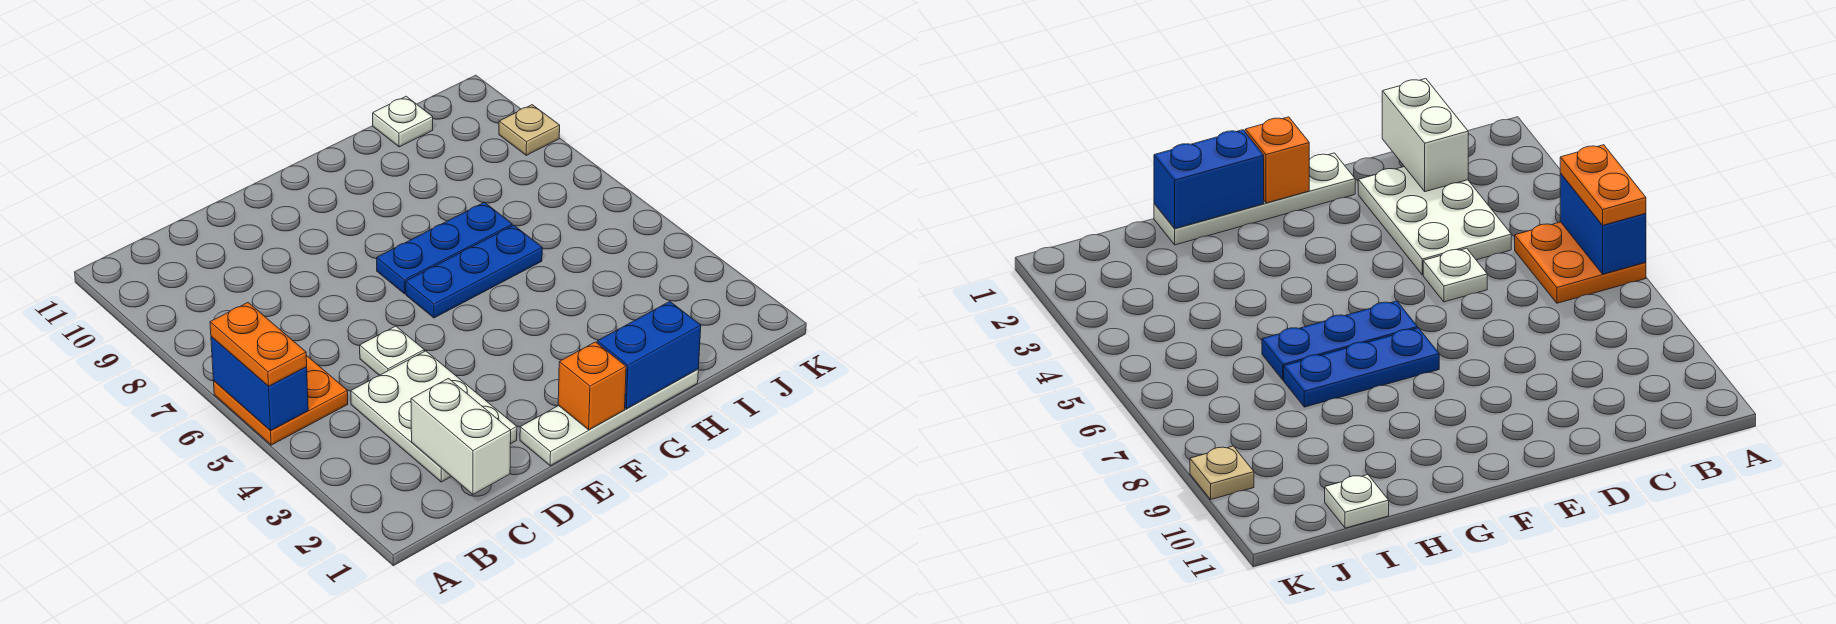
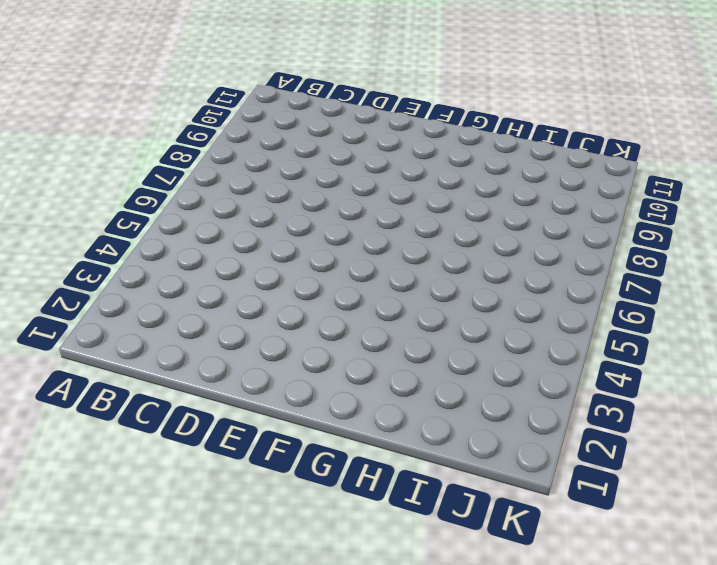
none -> orange plate A5:B6 level 1
none -> white plate C2:D4 level 1
none -> white plate D5 level 1

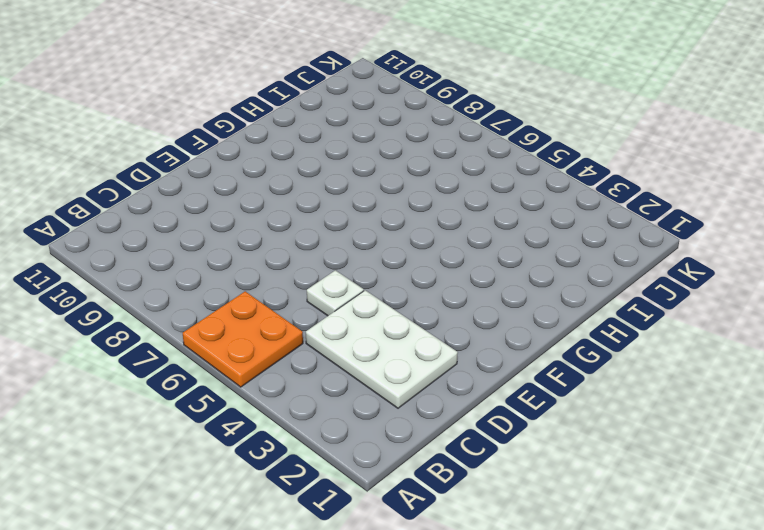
none -> white plate E1:H1 level 1
none -> blue plate F6:H6 level 1
none -> blue plate F7:H7 level 1

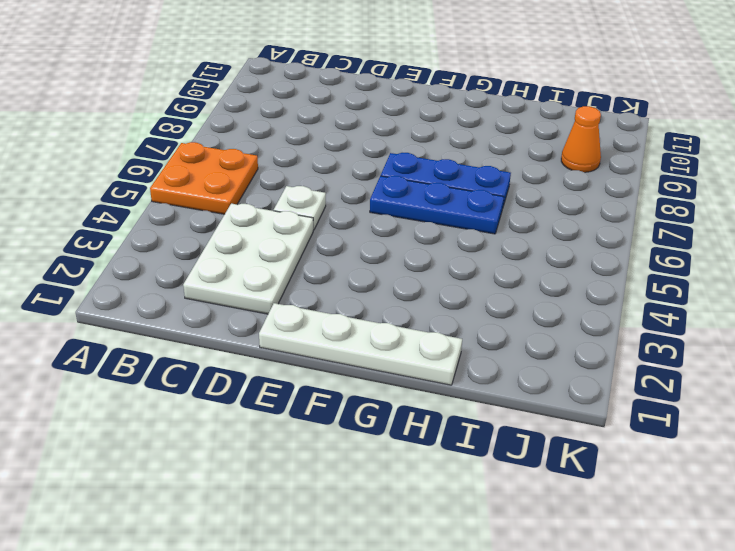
orange cone J9 level 1 -> none
none -> white plate I11 level 1
none -> tan plate K9 level 1
none -> blue brick A5:A6 level 2

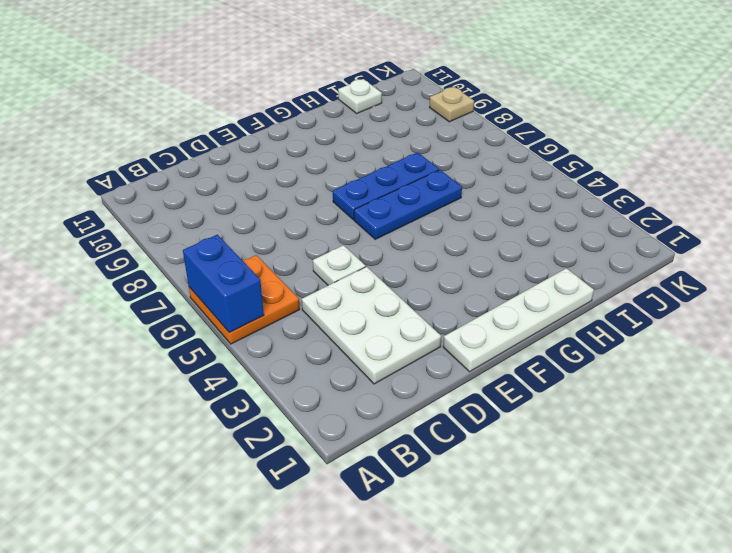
none -> white brick C1:C2 level 2
none -> orange brick F1 level 2
none -> blue brick G1:H1 level 2

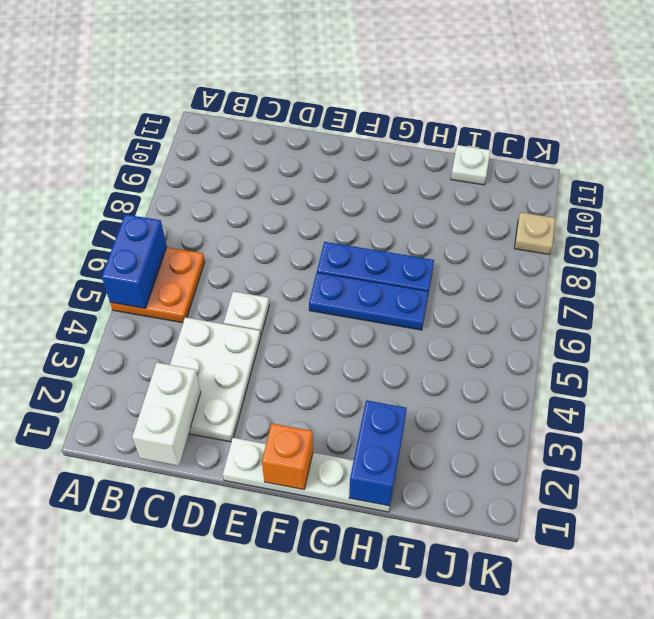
blue brick H1:H2 level 2 -> blue brick G1:H1 level 2
none -> orange plate A5:A6 level 3

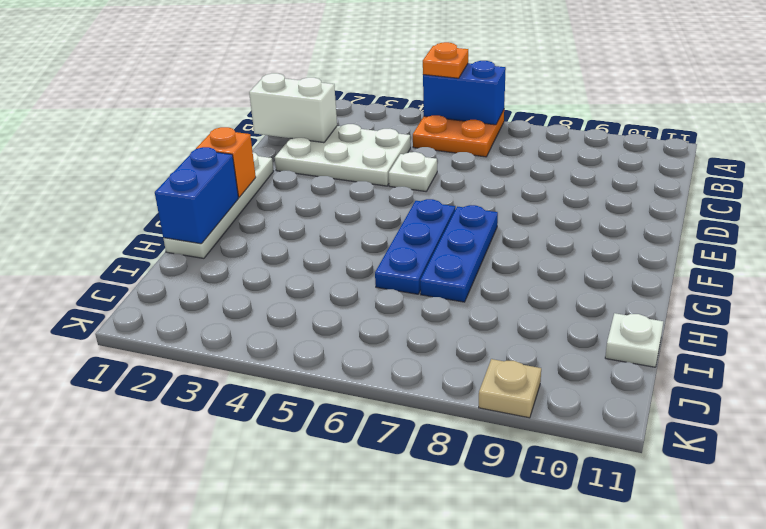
orange plate A5 level 3 -> orange plate A5:A6 level 3

